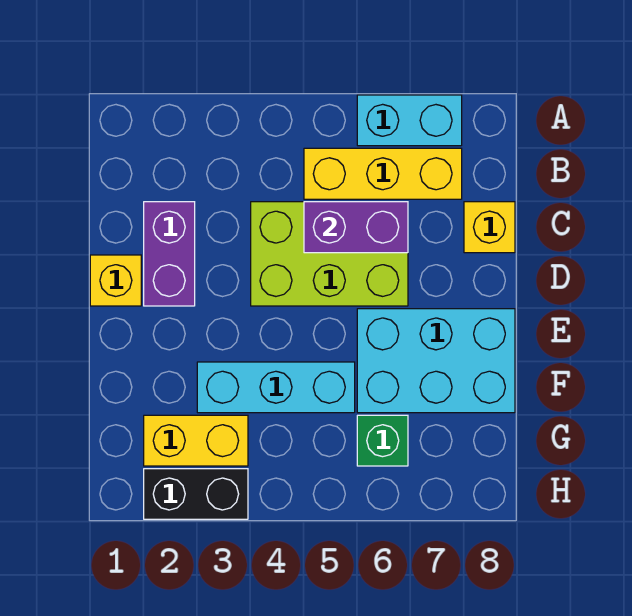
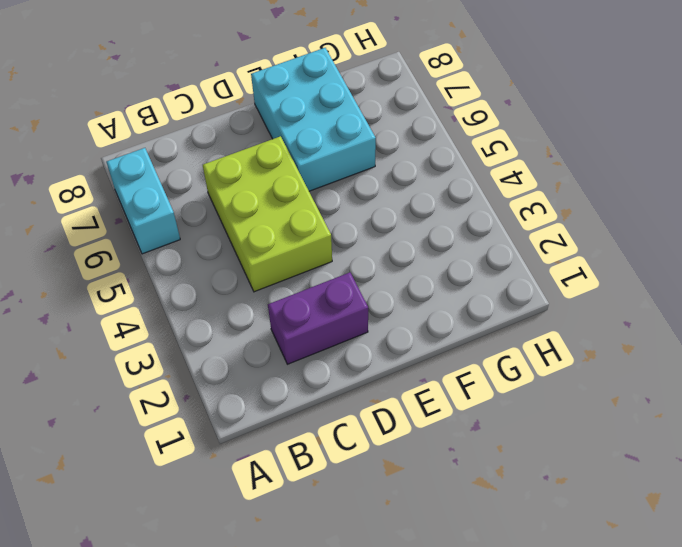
none -> yellow brick B5:B7 level 1
none -> yellow brick C8 level 1
none -> yellow brick D1 level 1

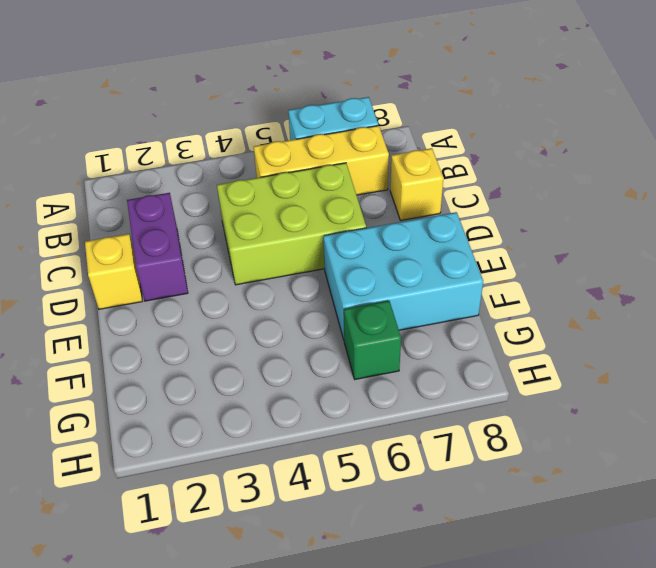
none -> cyan brick F3:F5 level 1
none -> yellow brick G2:G3 level 1
none -> black brick H2:H3 level 1

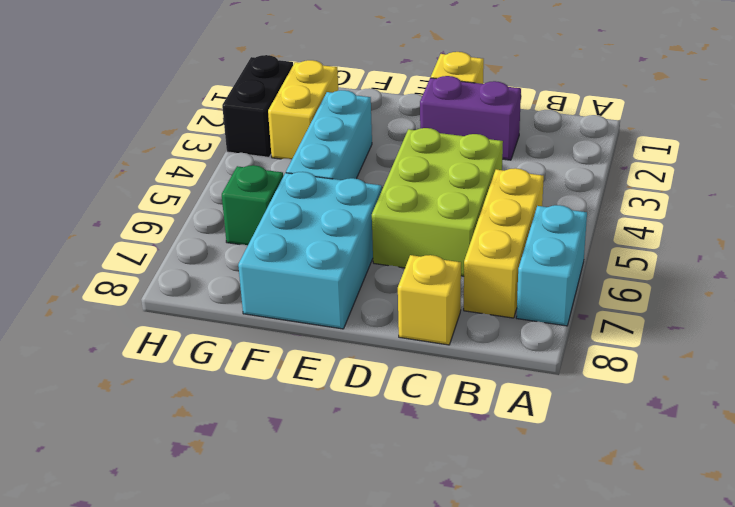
none -> purple brick C5:C6 level 2

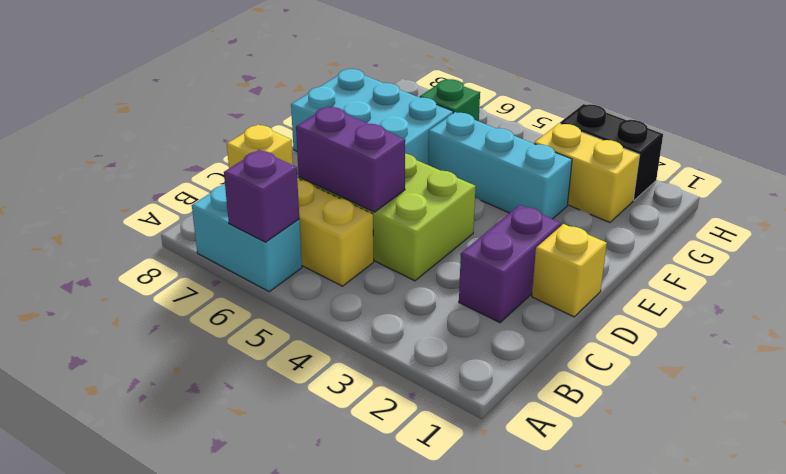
purple brick A6 level 2 -> none

